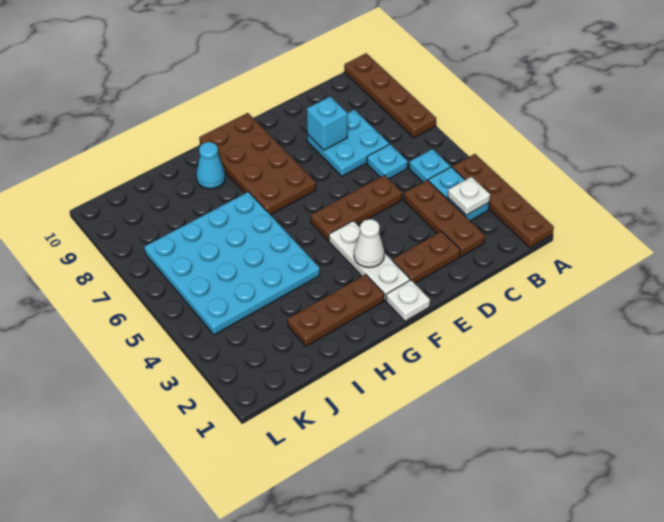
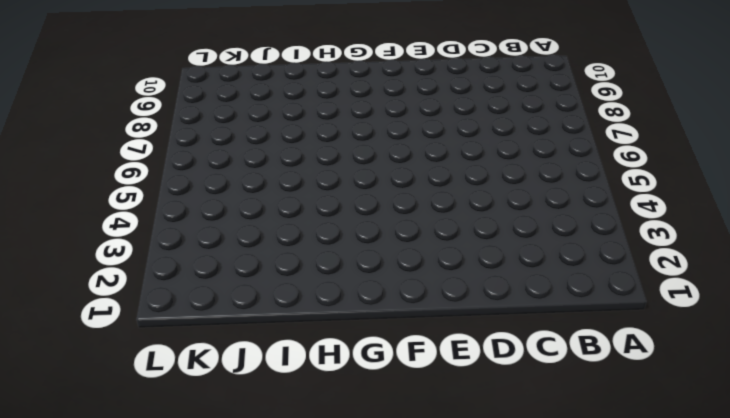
none -> brown plate A1:A4 level 1
none -> brown plate A7:A10 level 1
none -> cyan plate B3:B4 level 1

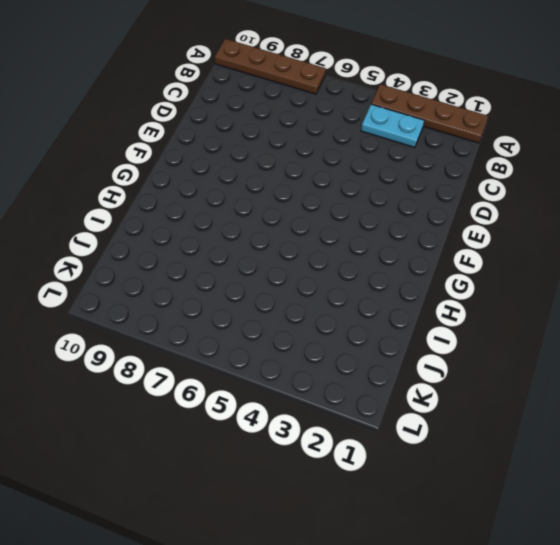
none -> cyan plate B5 level 1
none -> brown plate C2:C4 level 1
none -> cyan plate C6 level 1

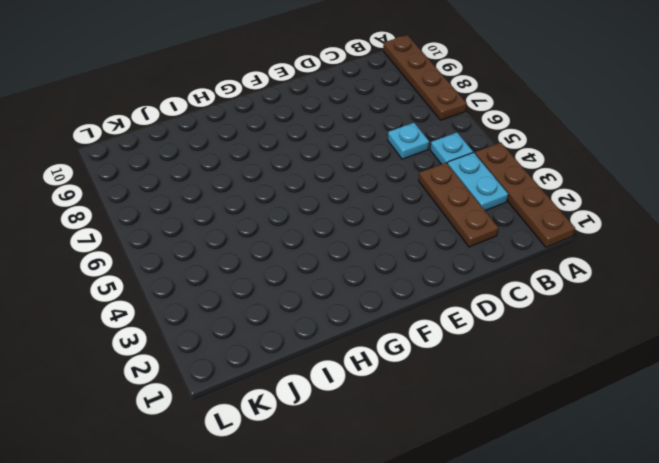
none -> cyan plate C7:D8 level 1
none -> brown plate D2:E2 level 1
none -> brown plate D5:F5 level 1

